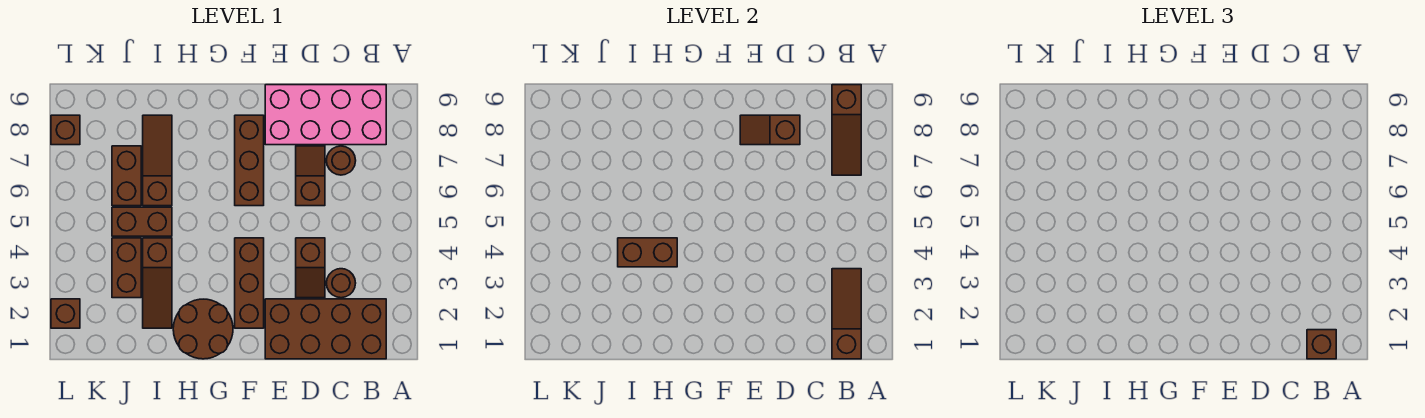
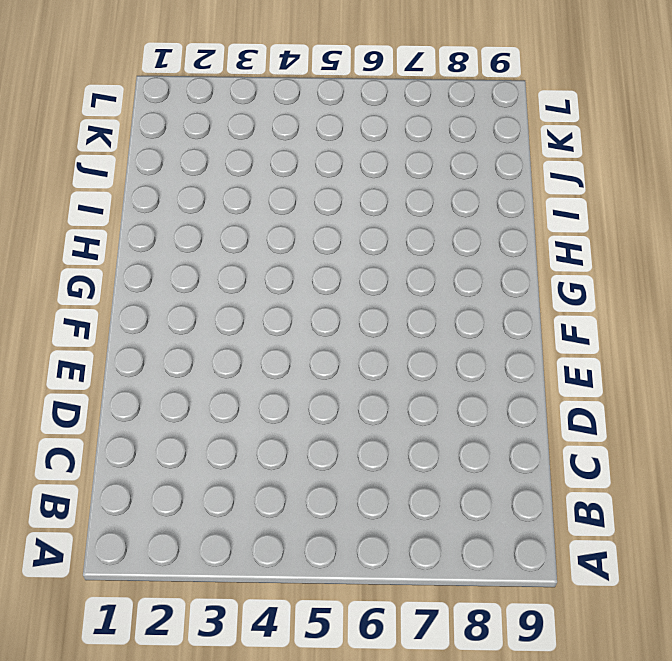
none -> brown brick B1:E2 level 1
none -> pink brick B8:E9 level 1
none -> brown round brick C3 level 1

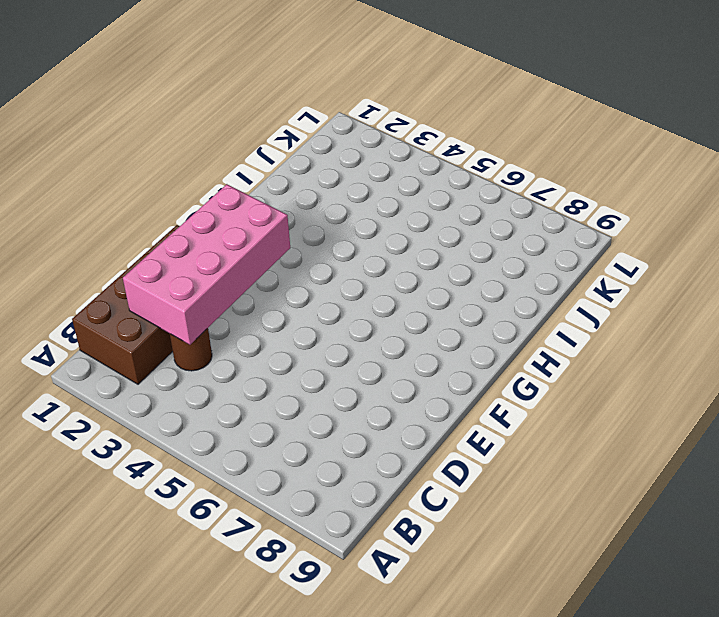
pink brick C2:F3 level 2 -> pink brick B8:E9 level 1
none -> brown round brick C7 level 1
none -> brown slope D3:D4 level 1 top 4
none -> brown slope D6:D7 level 1 top 6

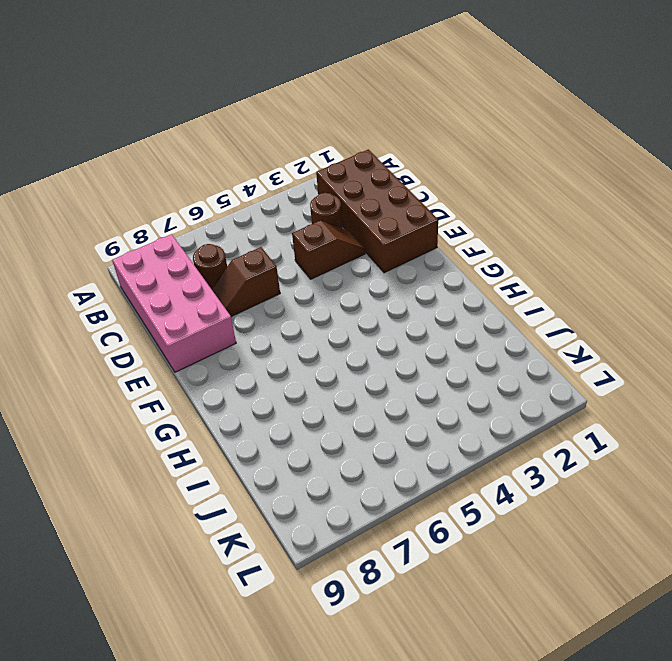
none -> brown brick F2:F4 level 1
none -> brown brick F6:F8 level 1
none -> brown round brick G1:H2 level 1

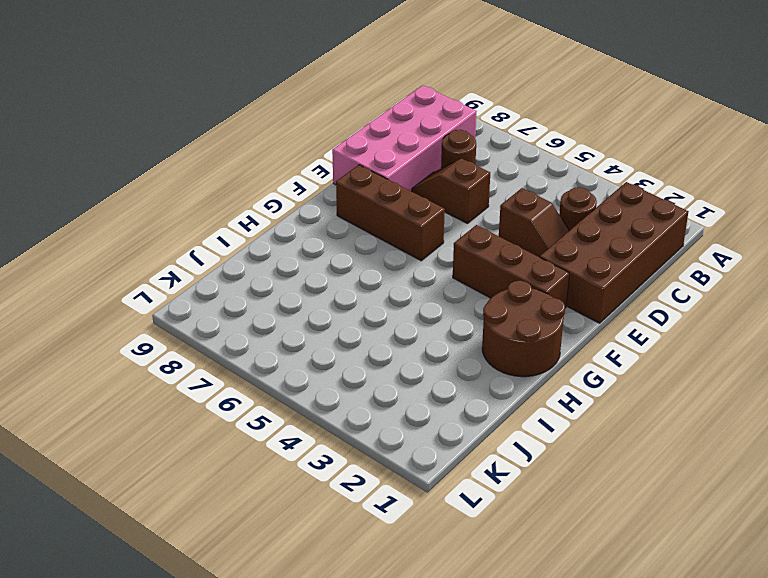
none -> brown slope I2:I4 level 1 top 4
none -> brown brick I5:J5 level 1
none -> brown slope I6:I8 level 1 top 6

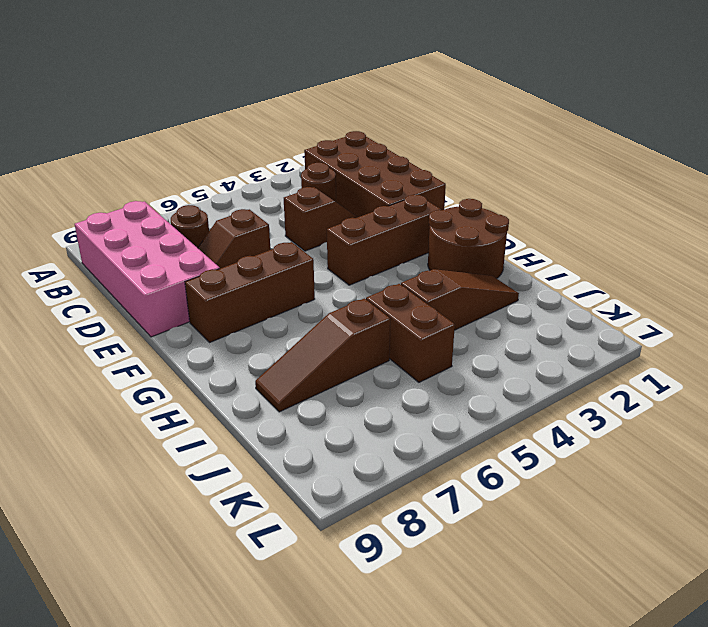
none -> brown brick J3:J4 level 1
none -> brown brick J6:J7 level 1
none -> brown brick L2 level 1

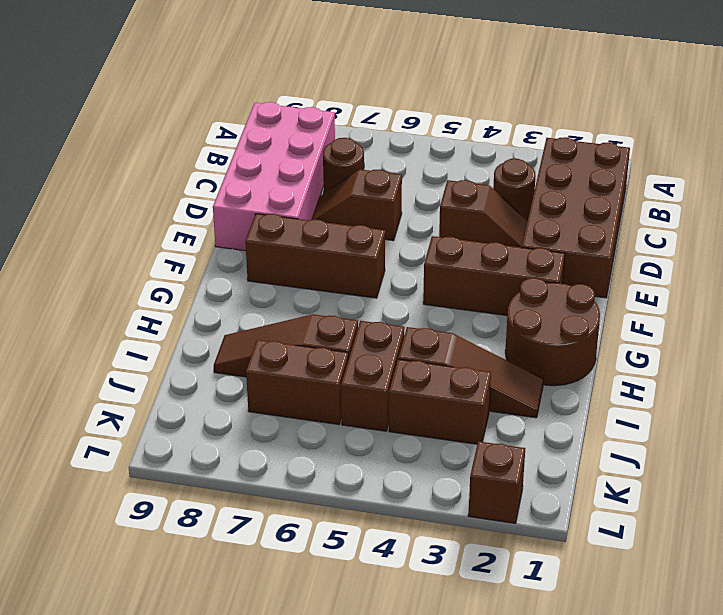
none -> brown brick L8 level 1
none -> brown slope B1:B3 level 2 top 1
none -> brown slope B7:B9 level 2 top 9

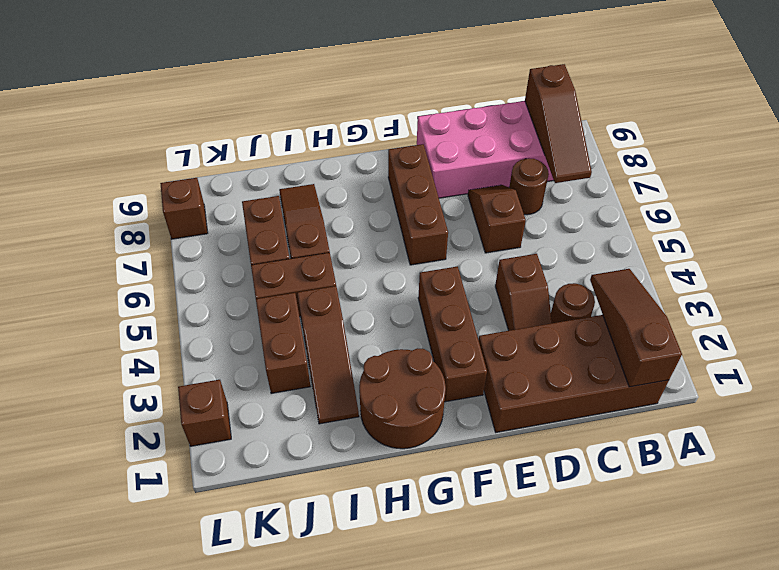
none -> brown slope D8:E8 level 2 top D
none -> brown brick H4:I4 level 2
none -> brown brick B1 level 3

